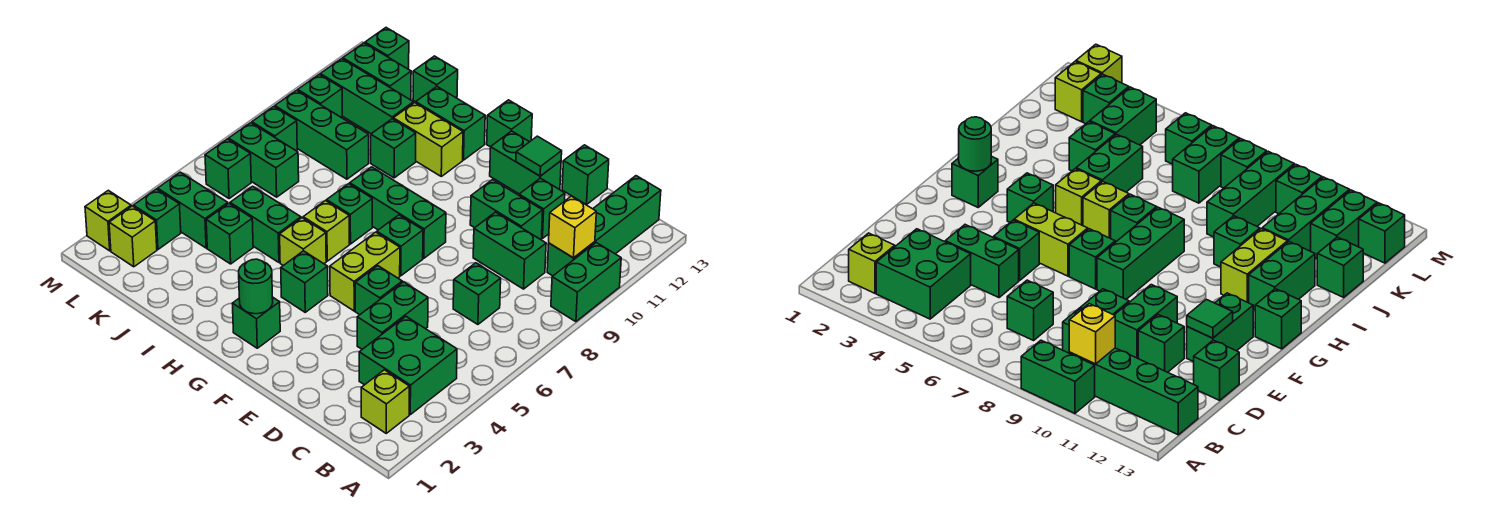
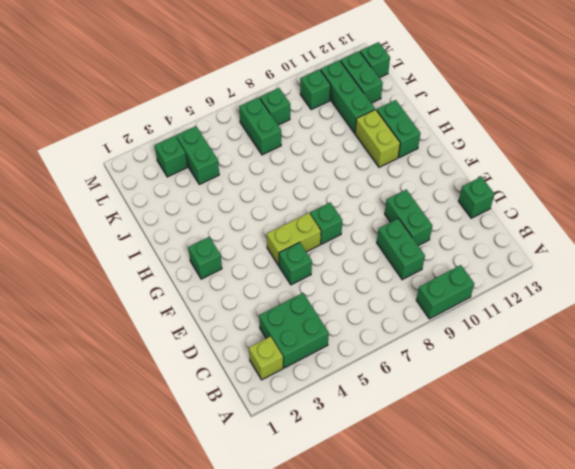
none -> green brick B10:B13 level 1
none -> green brick C7 level 1
none -> green brick D4:D5 level 1
none -> green brick D11 level 1

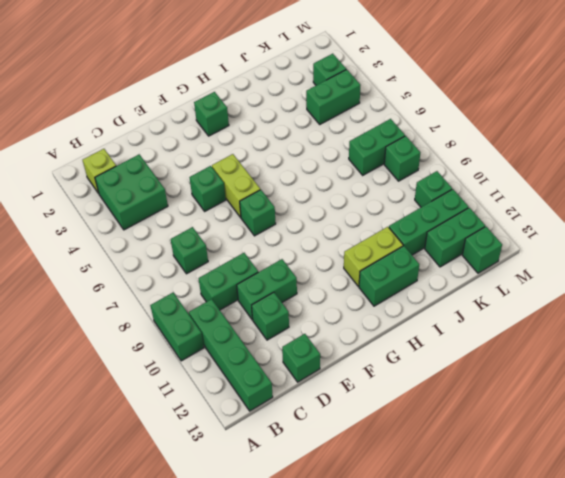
none -> green brick D4:D5 level 1
none -> green brick E12:F12 level 1
none -> green brick F8:H8 level 1
none -> green brick G4 level 1

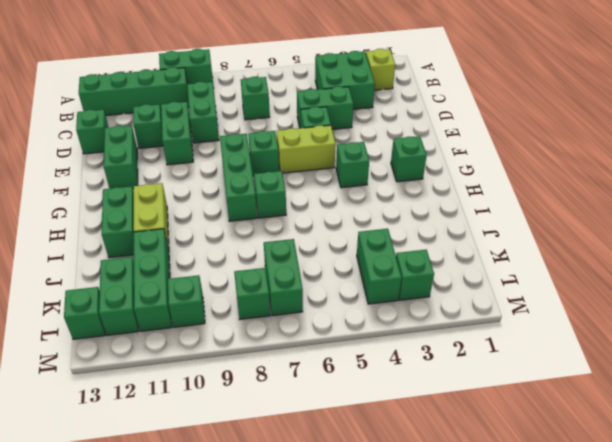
none -> green brick G13 level 1
none -> lime brick H5 level 1
none -> lime brick H6 level 1
none -> green brick I5:J5 level 1

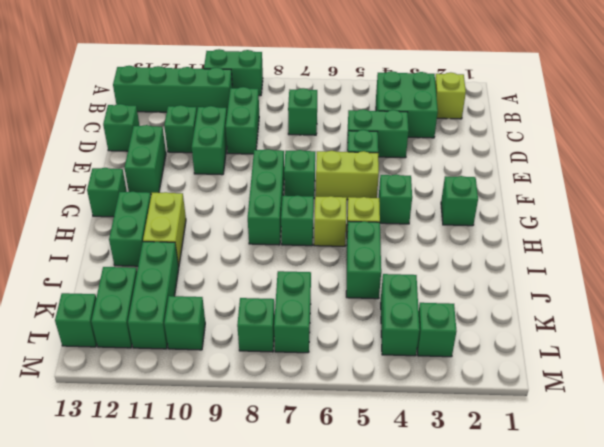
none -> green brick I10 level 1
none -> green brick J4 level 1
none -> green brick J9:L9 level 1
none -> green brick J13 level 1

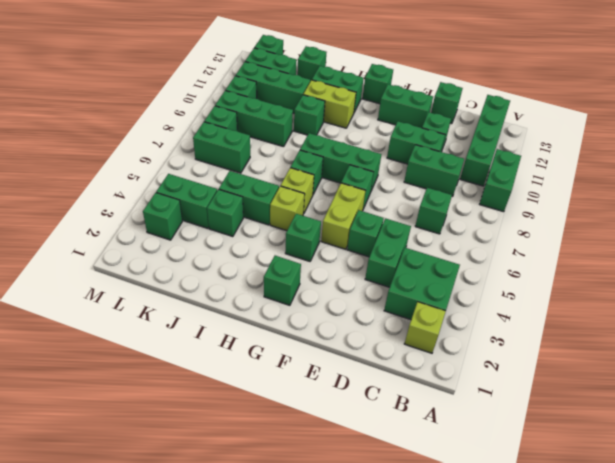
none -> lime brick L2 level 1
none -> green brick L6 level 1
none -> lime brick M2 level 1
none -> yellow brick B10 level 2

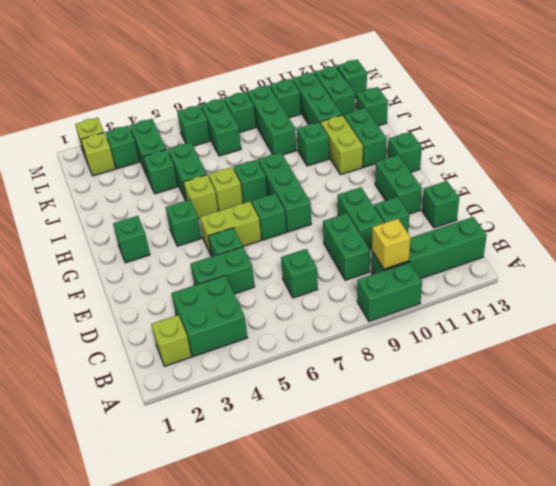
none -> green tile E12 level 2
none -> green round brick G2 level 2

